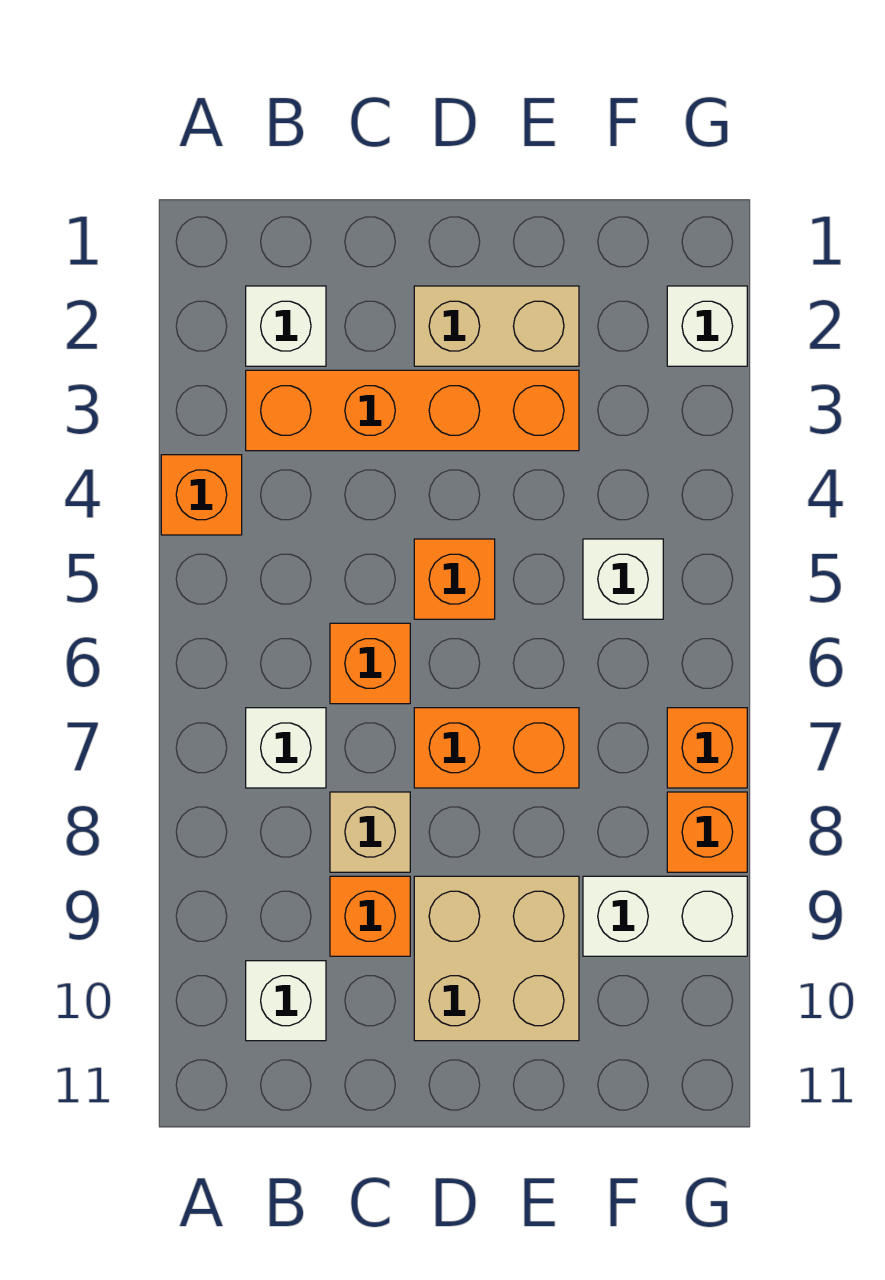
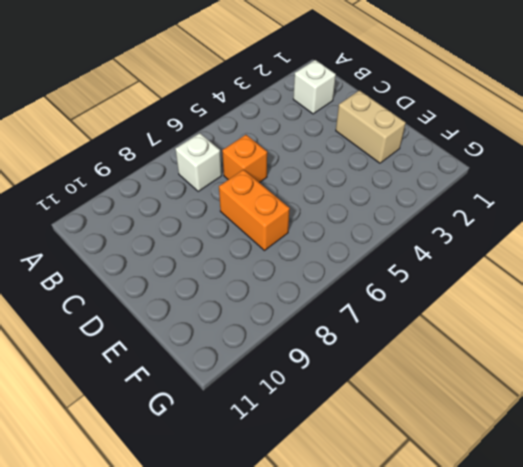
none -> orange brick A4 level 1
none -> orange brick B3:E3 level 1
none -> white brick B10 level 1

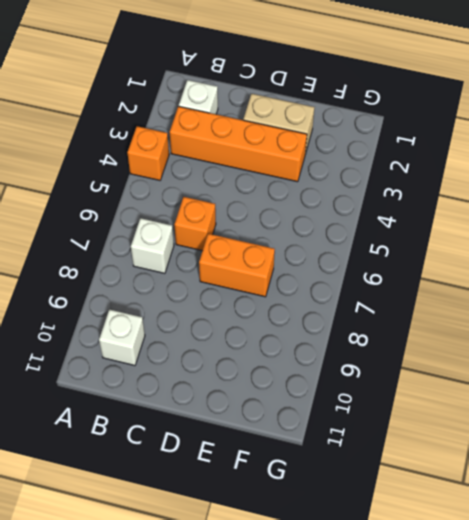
none -> tan brick C8 level 1
none -> orange brick C9 level 1
none -> orange brick D5 level 1

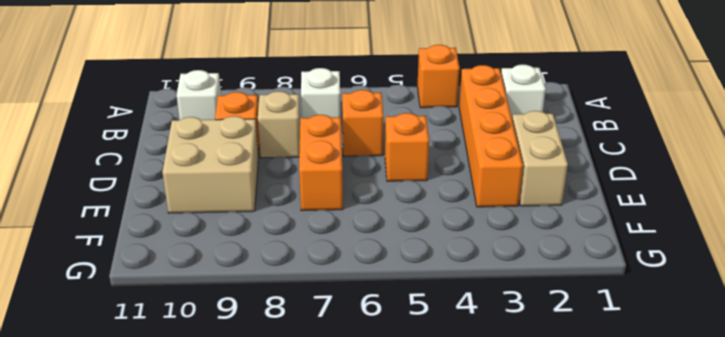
none -> white brick F5 level 1
none -> white brick F9:G9 level 1
none -> white brick G2 level 1

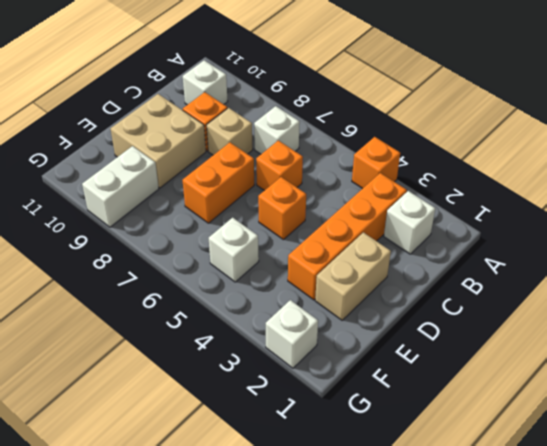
none -> orange brick G7 level 1
none -> orange brick G8 level 1

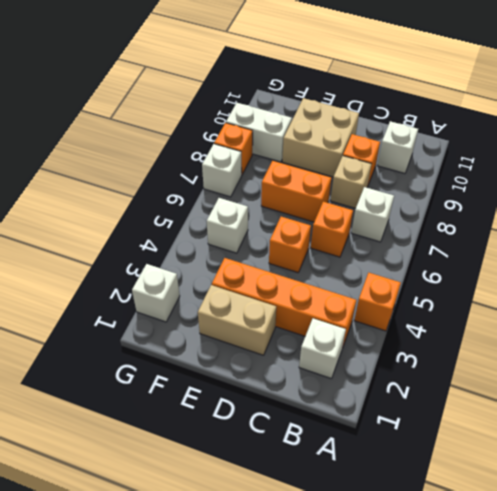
white brick G7 level 1 -> orange brick G7 level 1

